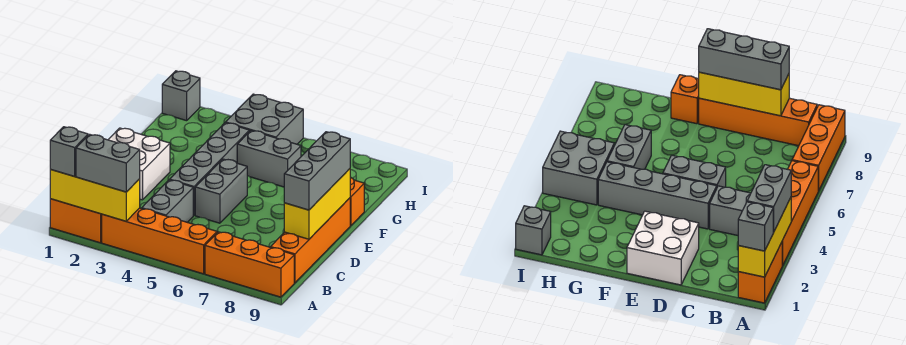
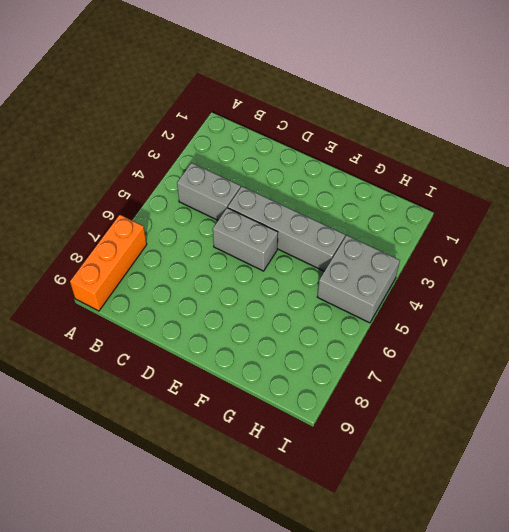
none -> orange brick A1:A2 level 1
none -> orange brick A3:A6 level 1
none -> orange brick B9:E9 level 1

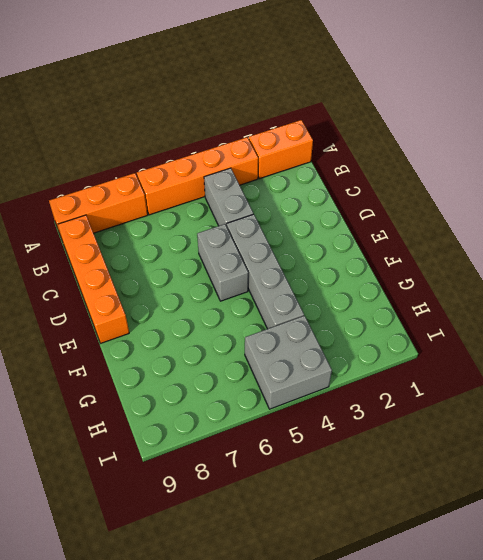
none -> white brick D1:E2 level 1
none -> orange brick F9 level 1
none -> grey brick G5:G6 level 1

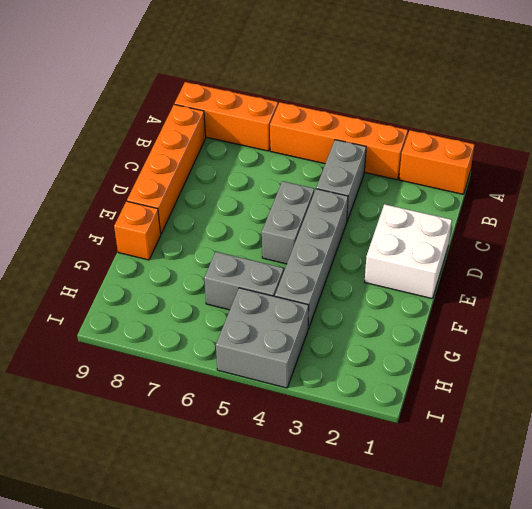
none -> grey brick I1 level 1
none -> yellow brick A1:A3 level 2
none -> yellow brick C9:E9 level 2

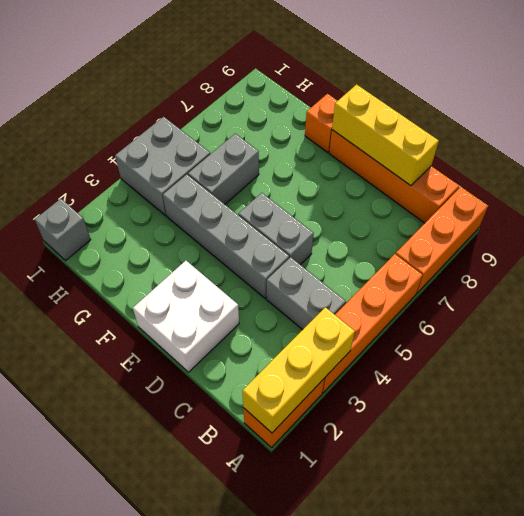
none -> grey brick A1 level 3
none -> grey brick A2:A3 level 3
none -> grey brick C9:E9 level 3

